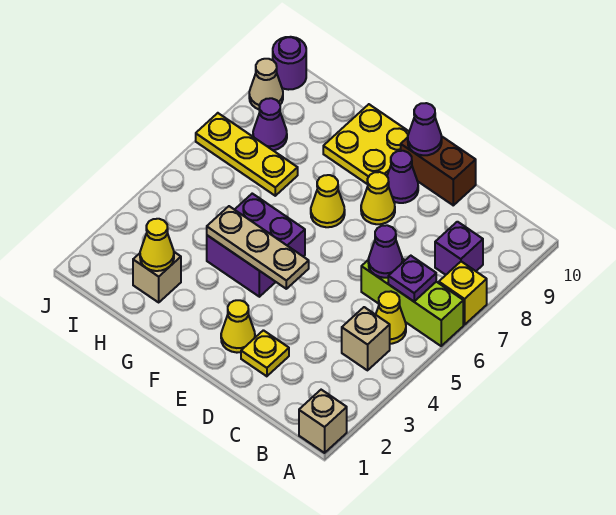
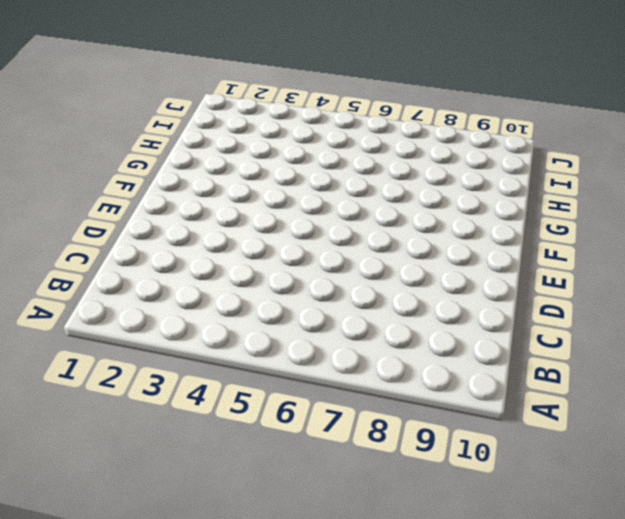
none -> tan brick A1 level 1
none -> lime brick A6:C6 level 1
none -> yellow brick A7 level 1

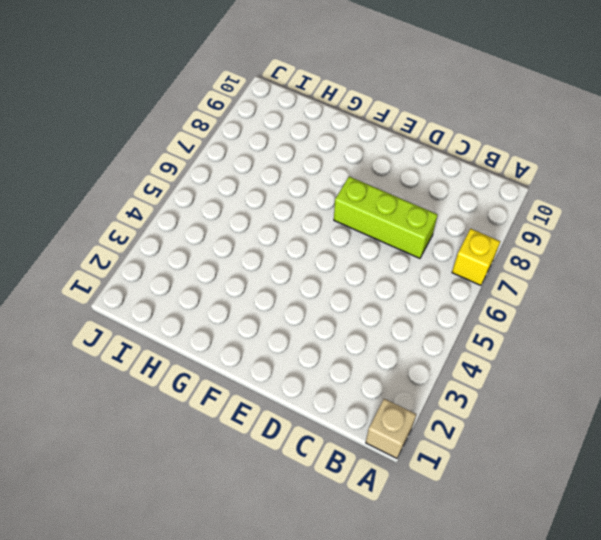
lime brick C7:E7 level 1 -> lime brick A6:C6 level 1
none -> tan brick B4 level 1
none -> yellow cone B5 level 1
none -> purple brick B8 level 1

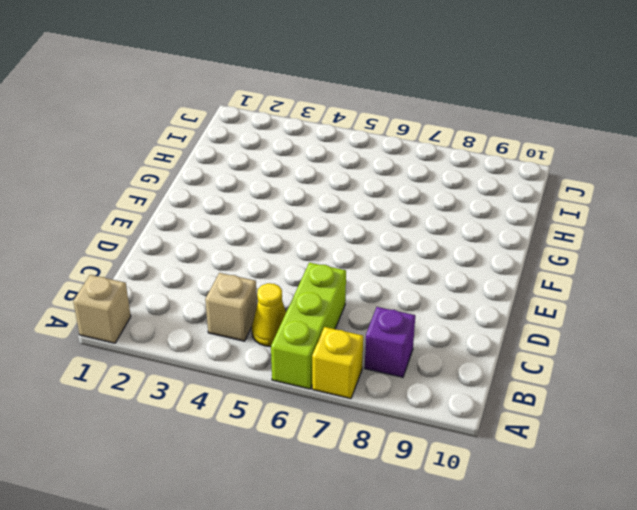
none -> yellow plate D2 level 1
none -> brown brick D10:E10 level 1
none -> yellow cone E2 level 1

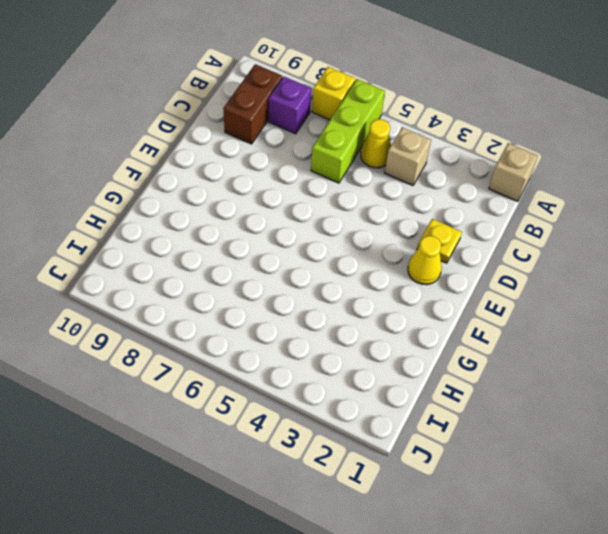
brown brick B9:C9 level 1 -> brown brick D10:E10 level 1
none -> yellow cone E8 level 1
none -> purple cone E9 level 1
none -> purple brick F4:G5 level 1

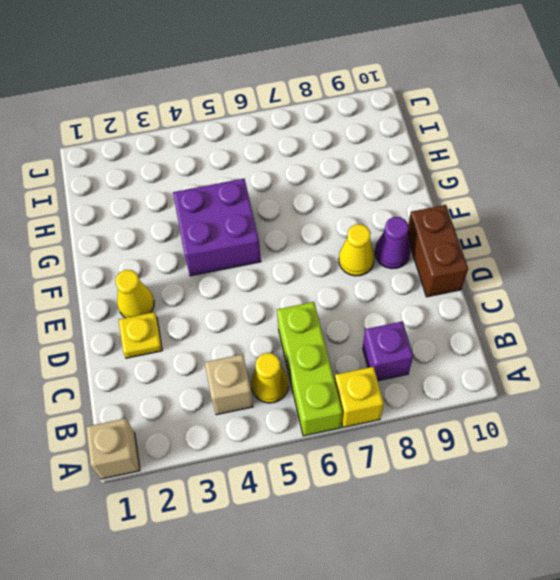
none -> yellow cone F7 level 1
none -> yellow plate F9:G10 level 1
none -> tan brick H2 level 1

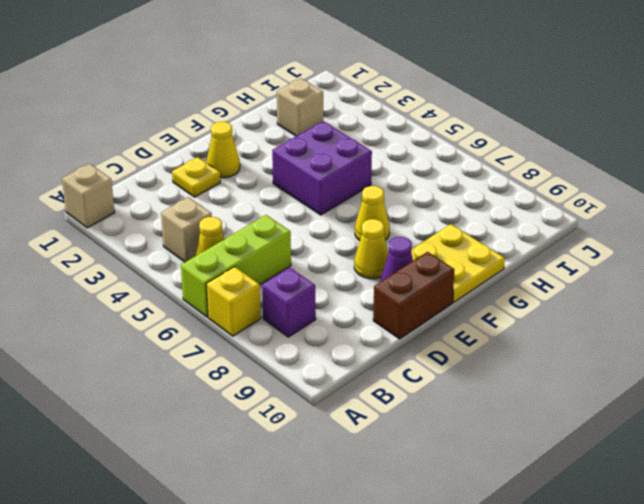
none -> yellow plate H7:J7 level 1
none -> purple cone I8 level 1
none -> tan cone J9 level 1

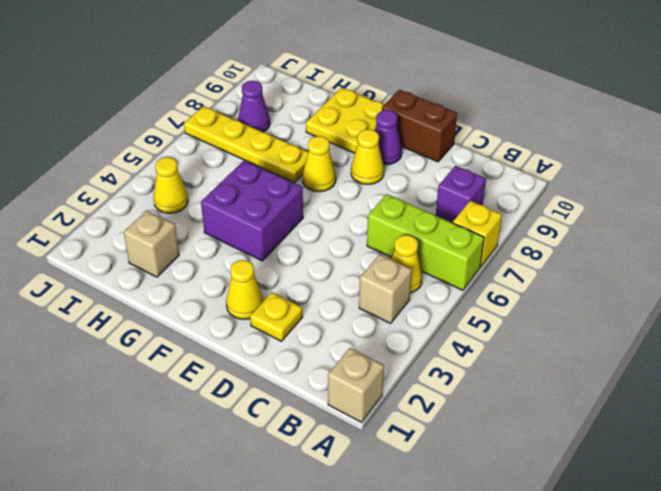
yellow plate G7:J7 level 1 -> yellow plate H7:J7 level 1
yellow cone I4 level 1 -> yellow cone H2 level 2
none -> tan cone J9 level 1
none -> purple round brick J10 level 1
none -> purple plate B6 level 2

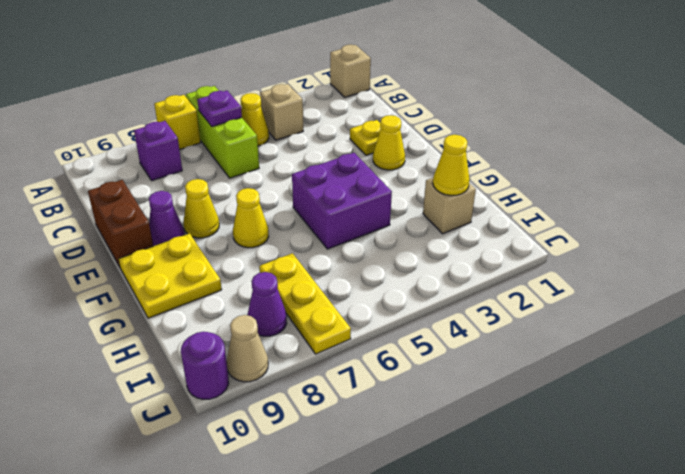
none -> purple cone C6 level 2
none -> tan plate E4:G4 level 2
none -> purple cone E10 level 2

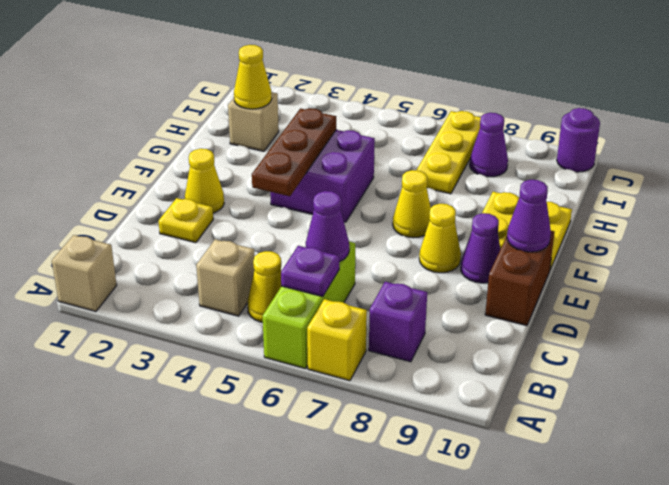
brown plate E4:G4 level 2 -> tan plate E4:G4 level 2
none -> tan cone J9 level 1

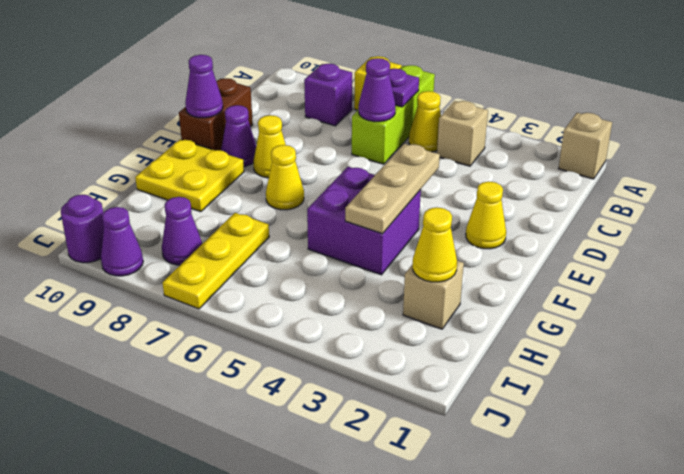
purple cone J9 level 1 -> tan cone J9 level 1
none -> yellow plate D2 level 1

